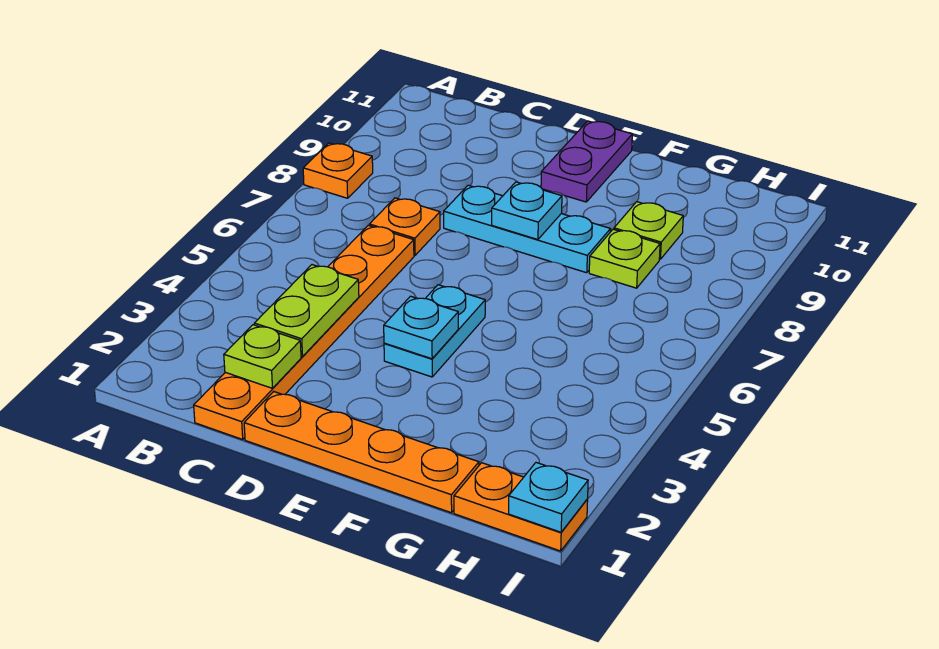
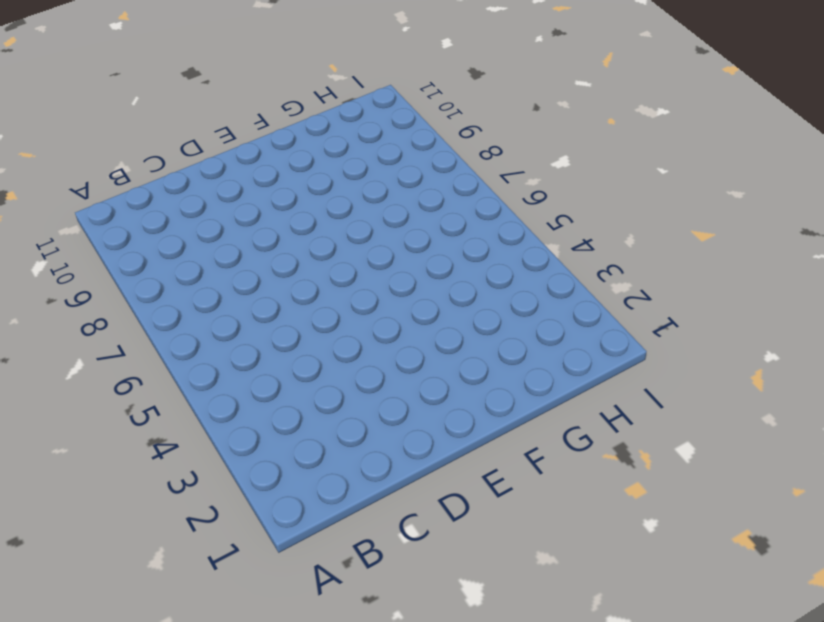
none -> orange plate A8 level 1
none -> orange plate C1:C6 level 1
none -> orange plate C7 level 1

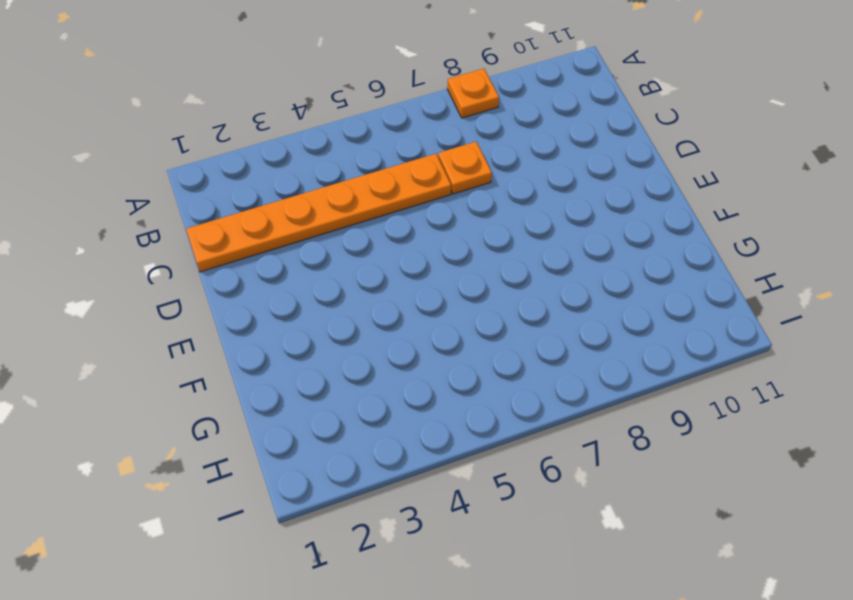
none -> orange plate D1:G1 level 1
none -> cyan plate D8:F8 level 1
none -> cyan plate E4:E5 level 1

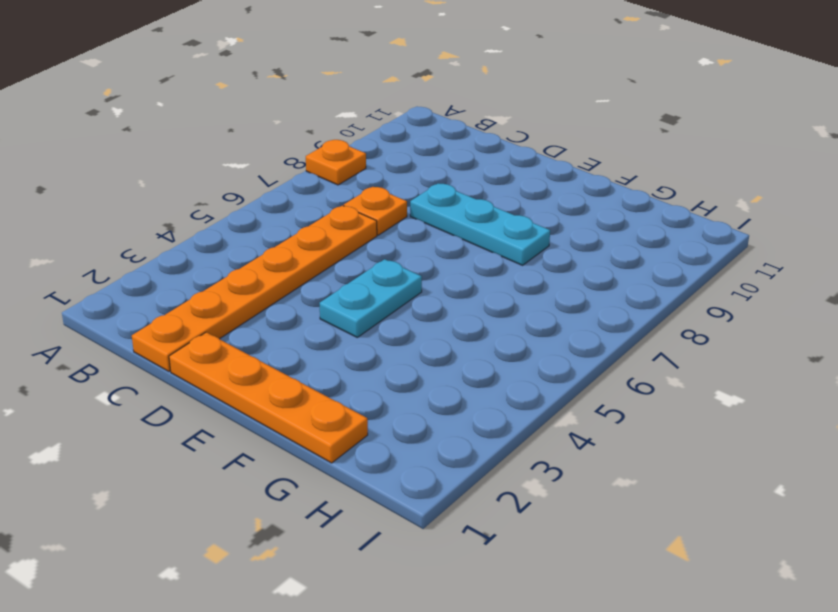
none -> purple plate E10:E11 level 1
none -> lime plate G8 level 1
none -> lime plate G9 level 1

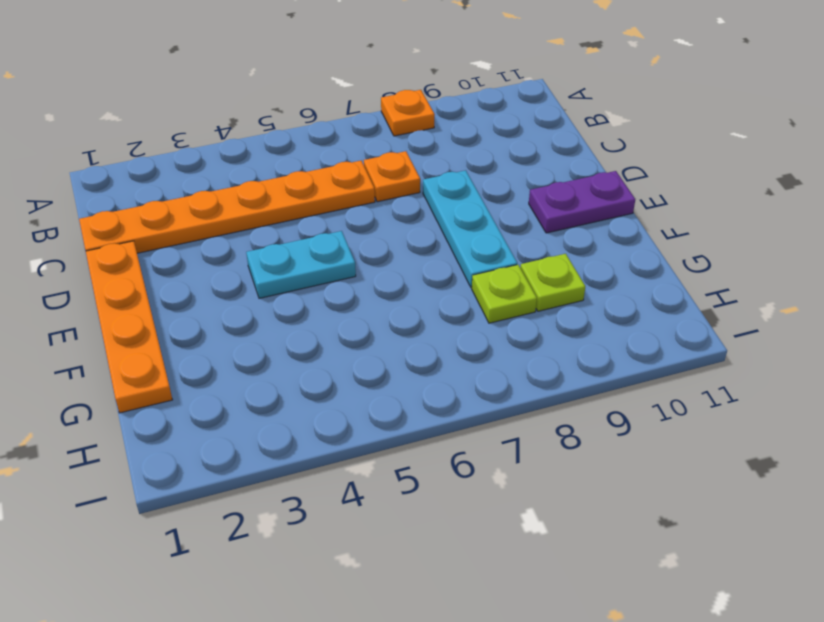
none -> orange plate H1:I1 level 1
none -> lime plate C2 level 2
none -> lime plate C3:C4 level 2

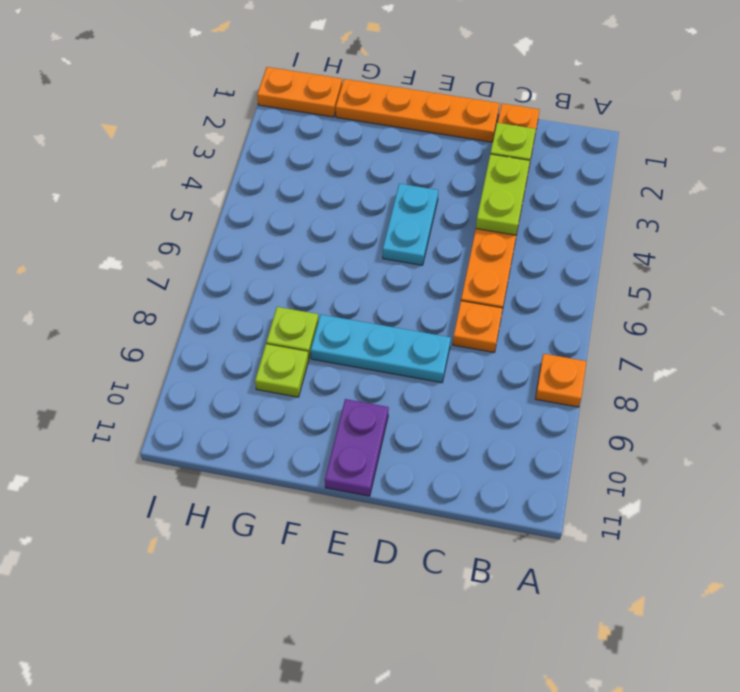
none -> cyan plate E4 level 2
none -> cyan plate E8 level 2
none -> cyan plate I1 level 2

